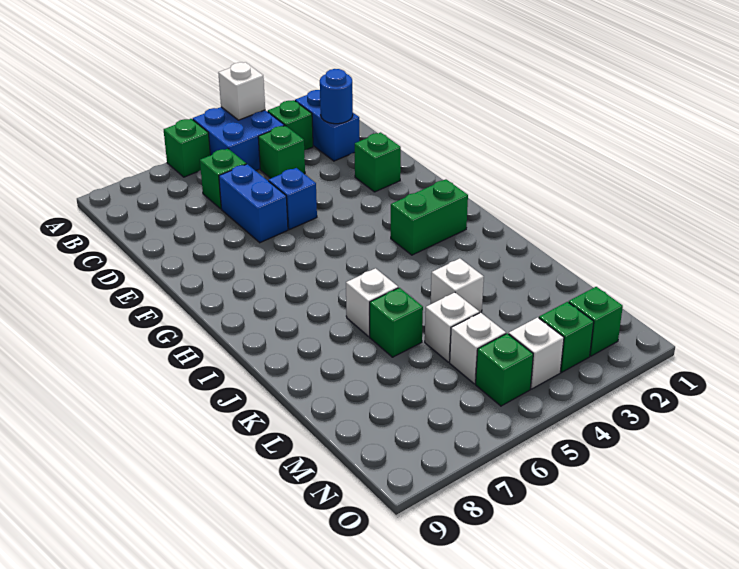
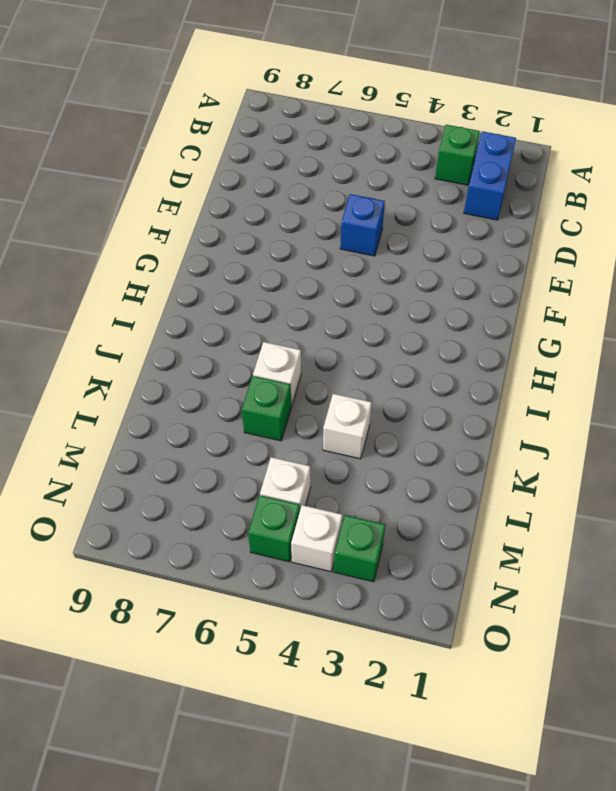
none -> blue brick A4:B5 level 1
none -> green brick A6 level 1
none -> green brick C4 level 1

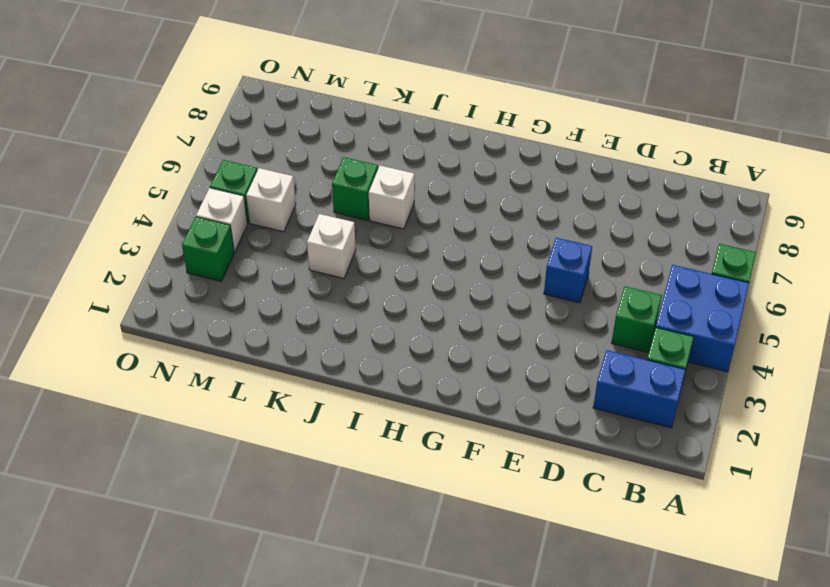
none -> green brick C6 level 1
none -> blue brick D6:E6 level 1
none -> green brick E2 level 1

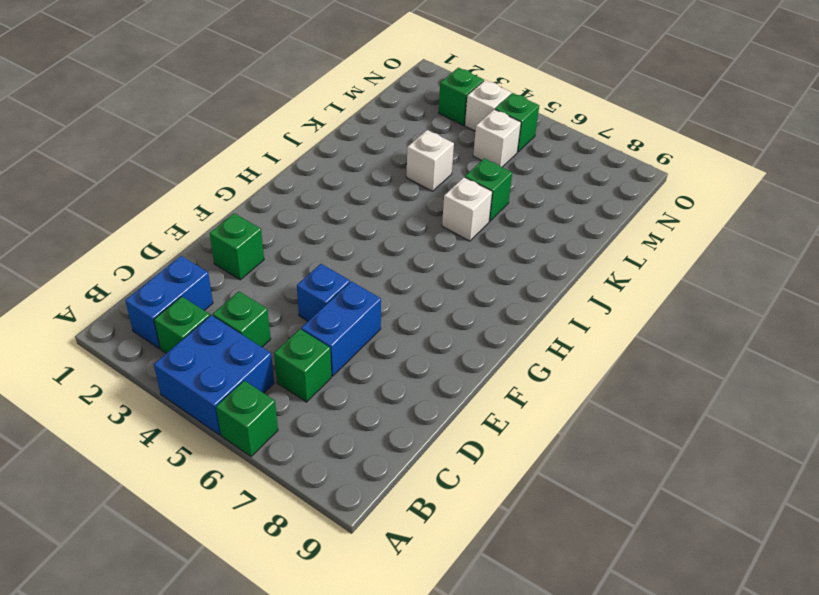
none -> green brick H2:H3 level 1
none -> white brick L5 level 1
none -> green brick N2 level 1

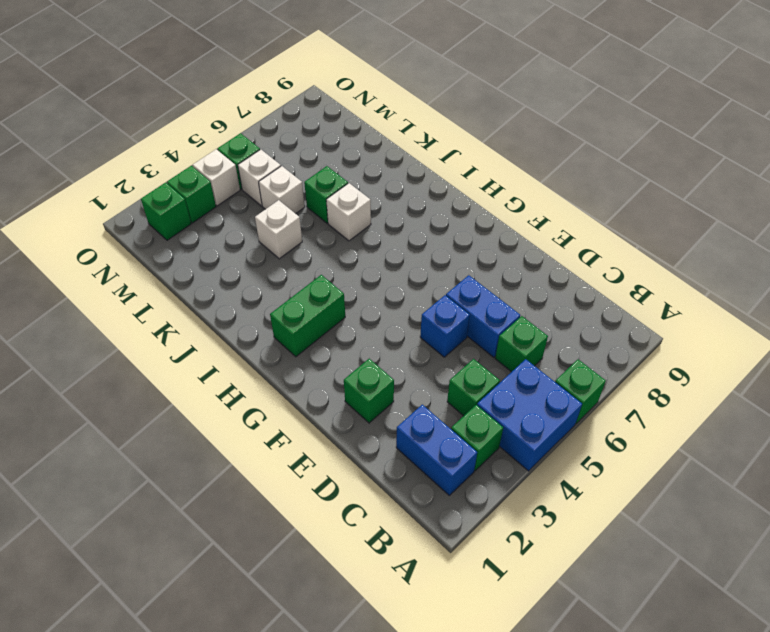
none -> white brick A4 level 2
none -> blue round brick C2 level 2

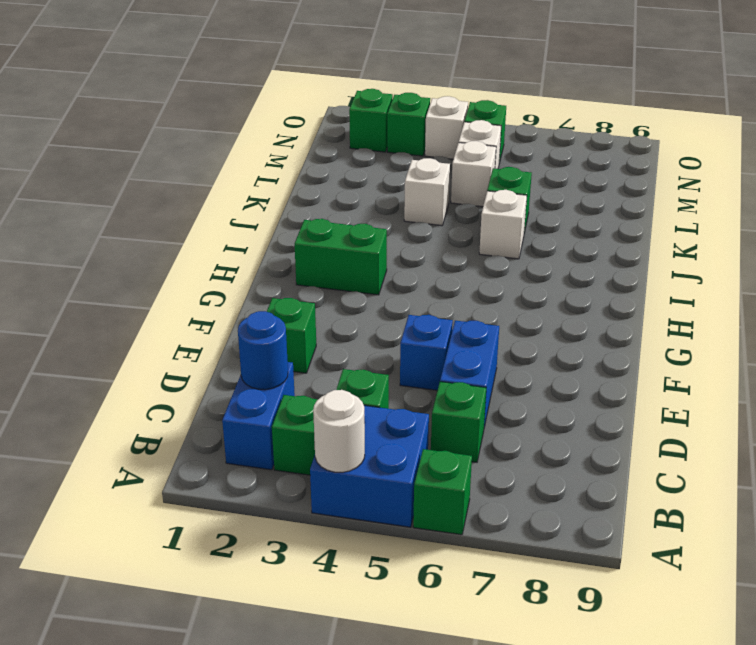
white round brick A4 level 2 -> white brick A4 level 2

